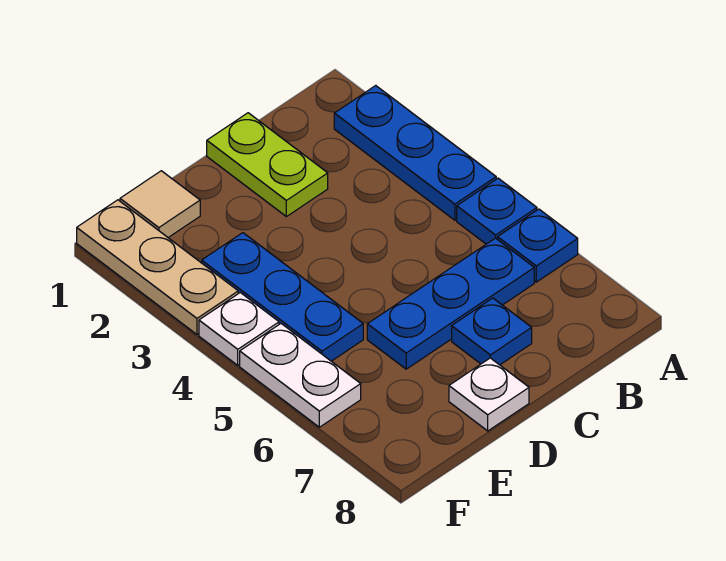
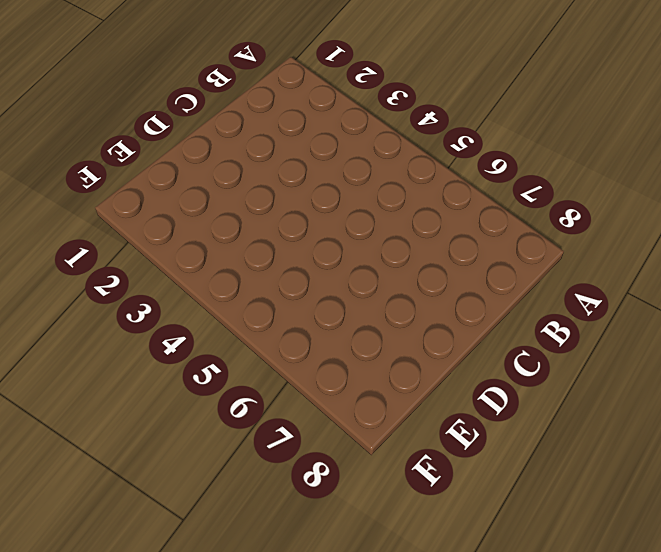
none -> blue plate A2:A4 level 1
none -> blue plate A5 level 1
none -> blue plate A6 level 1

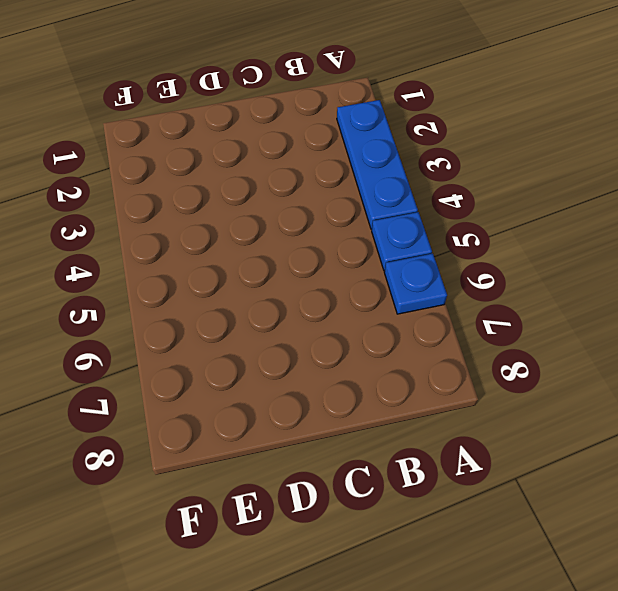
none -> blue plate B6:D6 level 1
none -> lime plate C1:C2 level 1
none -> blue plate C7 level 1

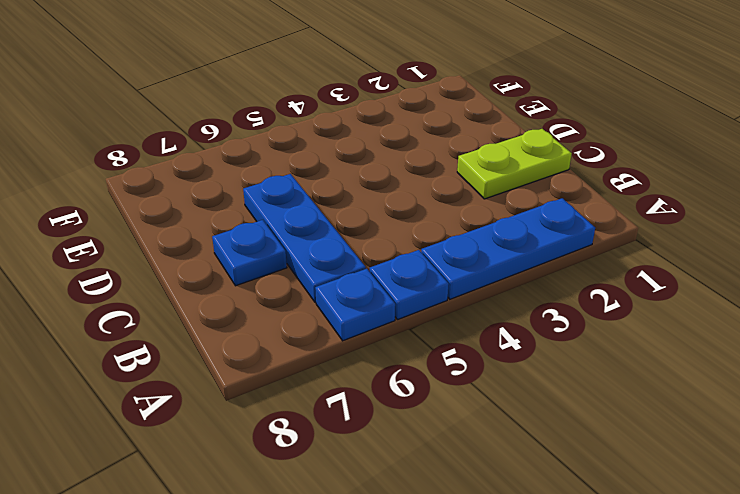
none -> white plate D8 level 1
none -> tan tile E1 level 1
none -> blue plate E3:E5 level 1

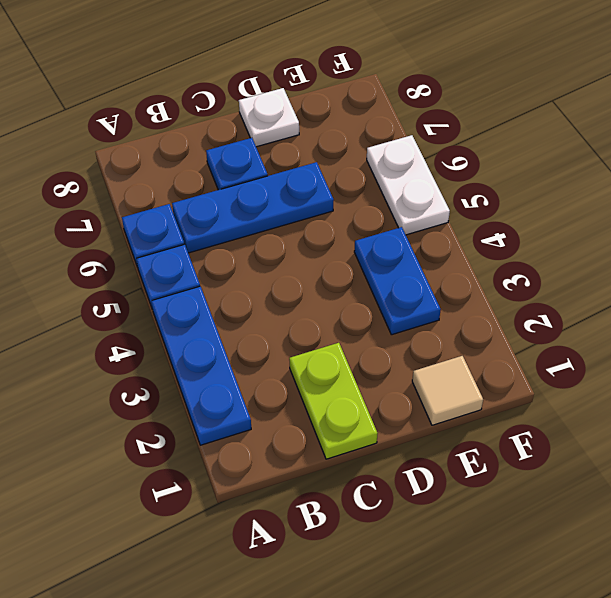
blue plate E3:E4 level 1 -> blue plate E3:E5 level 1
none -> tan plate F1:F3 level 1
none -> white plate F4 level 1

